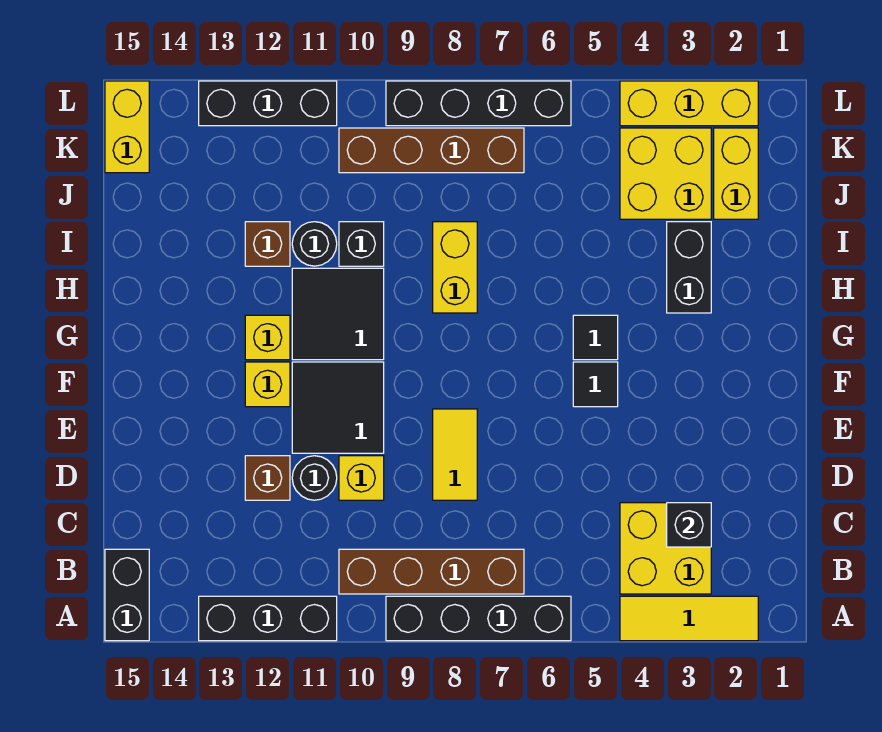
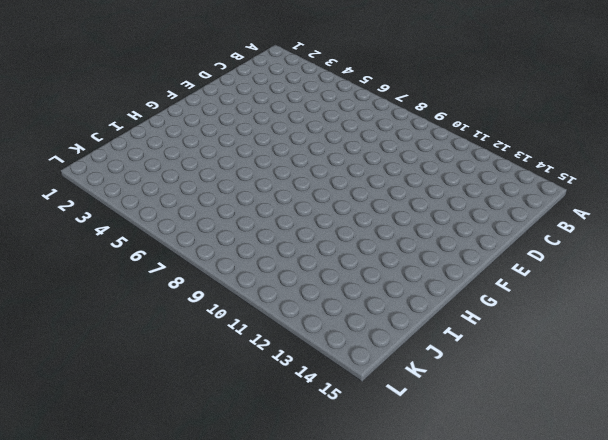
none -> yellow tile A2:A4 level 1
none -> black brick A6:A9 level 1
none -> black brick A11:A13 level 1

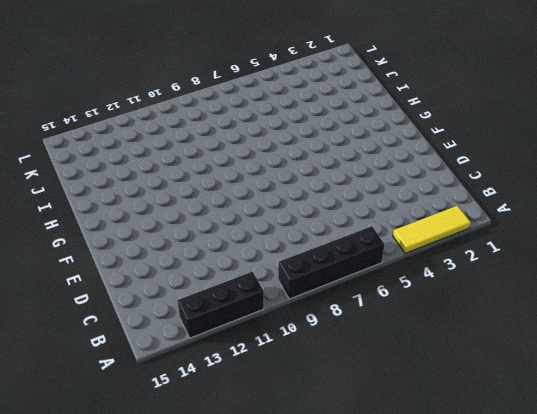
none -> black brick A15:B15 level 1
none -> yellow brick B3:C4 level 1
none -> brown brick B7:B10 level 1

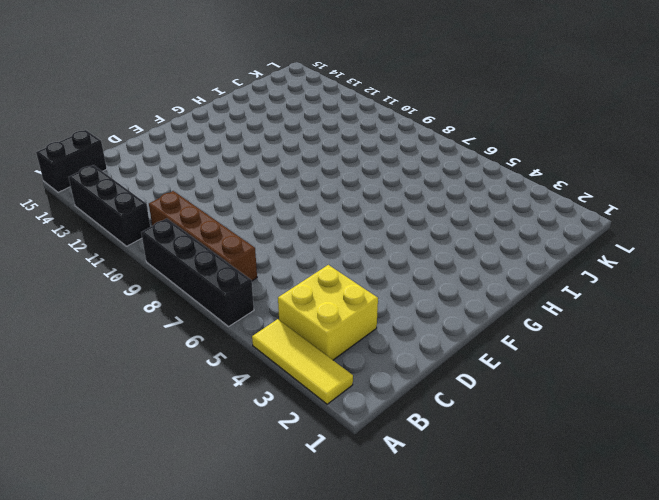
none -> yellow tile D8:E8 level 1
none -> yellow brick D10 level 1
none -> black round brick D11 level 1

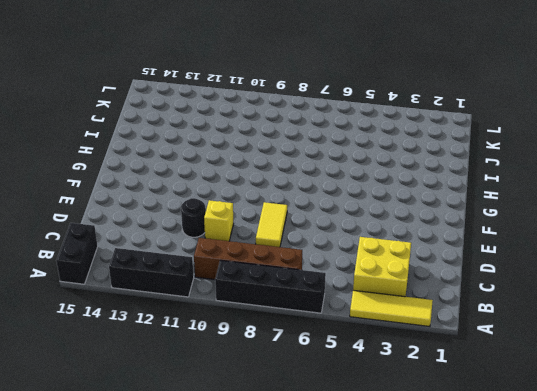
none -> brown brick D12 level 1
none -> black tile E10:F11 level 1
none -> black tile F5 level 1

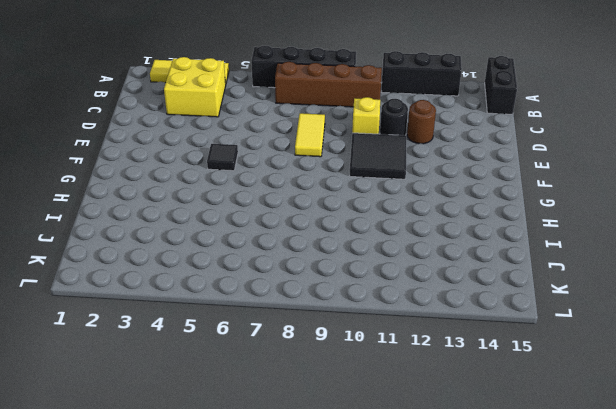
brown round brick D12 level 1 -> brown brick D12 level 1
none -> yellow brick F12 level 1
none -> black tile G5 level 1
none -> black tile G10:H11 level 1

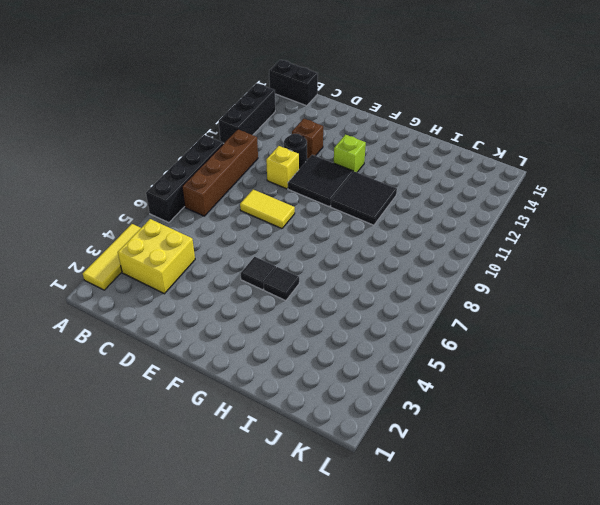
lime brick F12 level 1 -> yellow brick F12 level 1
none -> yellow brick G12 level 1
none -> black brick H3:I3 level 1
none -> yellow brick H8:I8 level 1

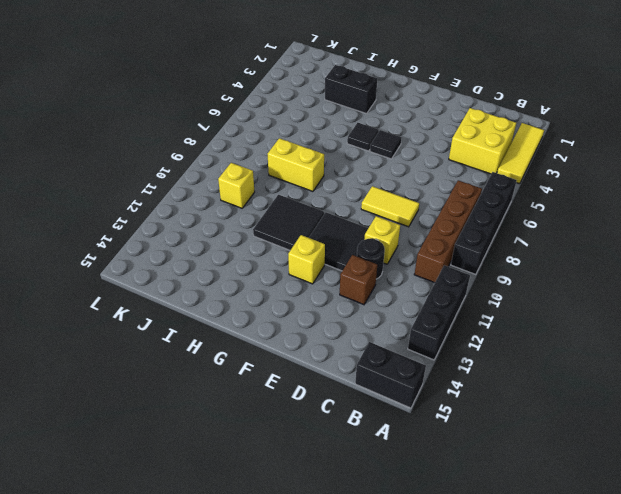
yellow brick J10 level 1 -> yellow brick G12 level 1
none -> black brick I10 level 1
none -> black round brick I11 level 1
none -> brown brick I12 level 1

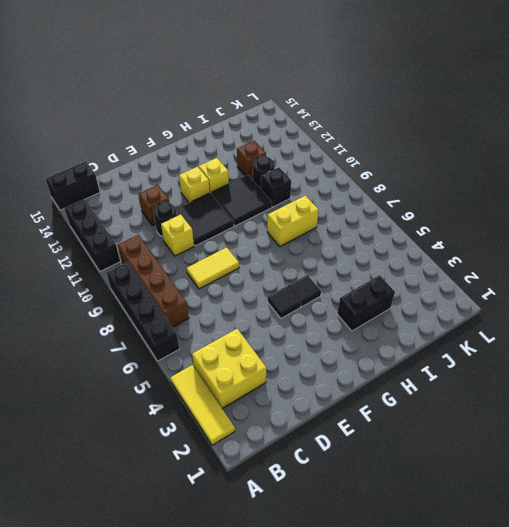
none -> yellow brick J2:K2 level 1
none -> yellow brick J3:K4 level 1
none -> brown brick K7:K10 level 1

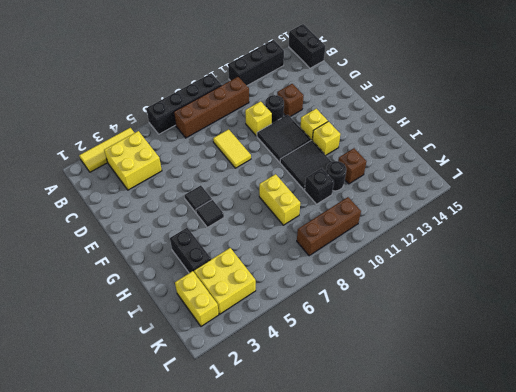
brown brick K8:K10 level 1 -> brown brick K7:K10 level 1
none -> yellow brick K15:L15 level 1
none -> yellow brick L2:L4 level 1
none -> black brick L6:L9 level 1

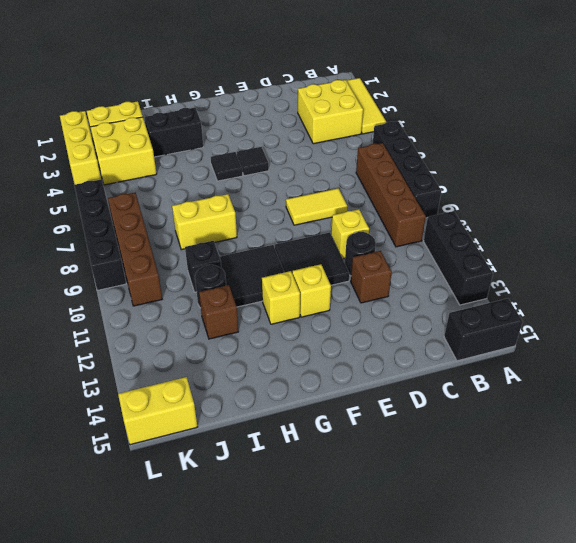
none -> black brick L11:L13 level 1
none -> black brick C3 level 2

